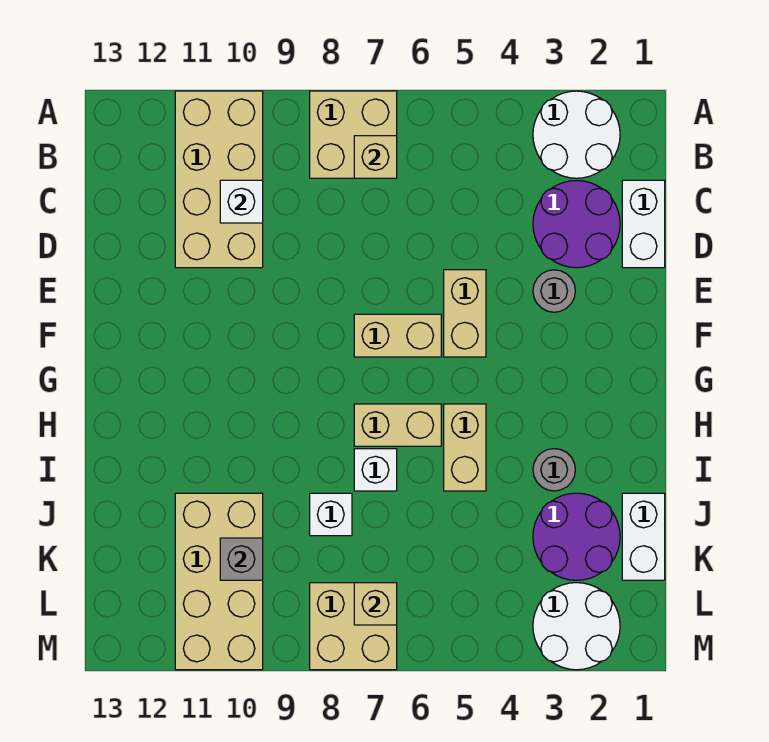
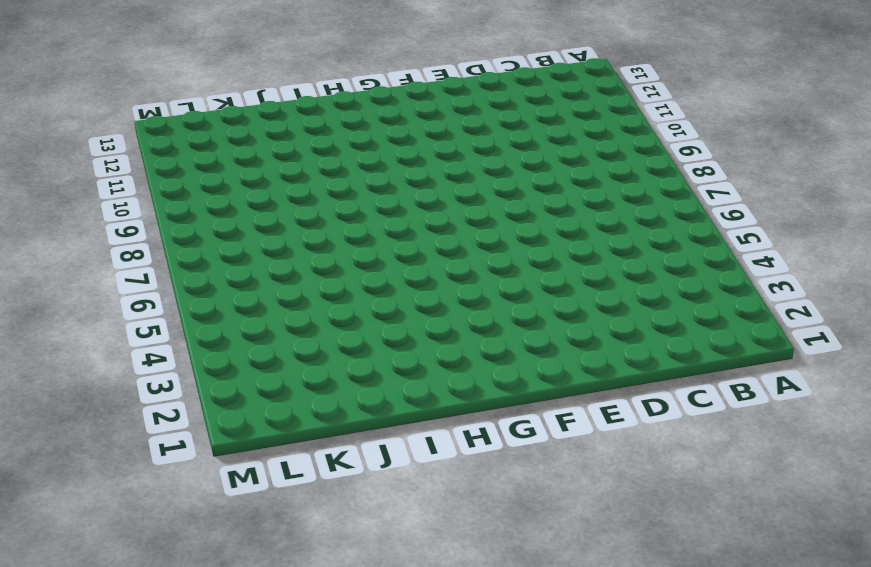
none -> white round brick A2:B3 level 1
none -> tan brick A7:B8 level 1
none -> tan brick A10:D11 level 1

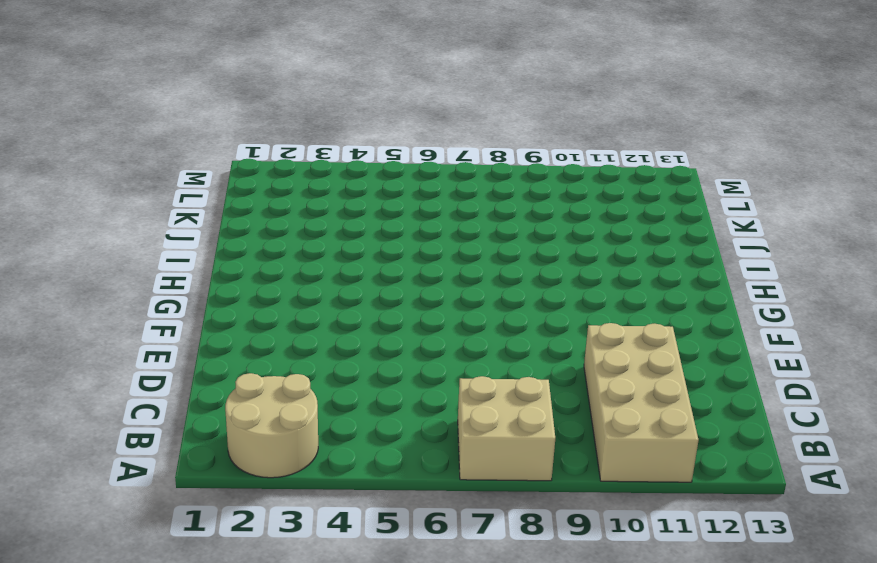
tan round brick A2:B3 level 1 -> white round brick A2:B3 level 1
none -> white brick C1:D1 level 1
none -> purple round brick C2:D3 level 1
none -> grey round brick E3 level 1

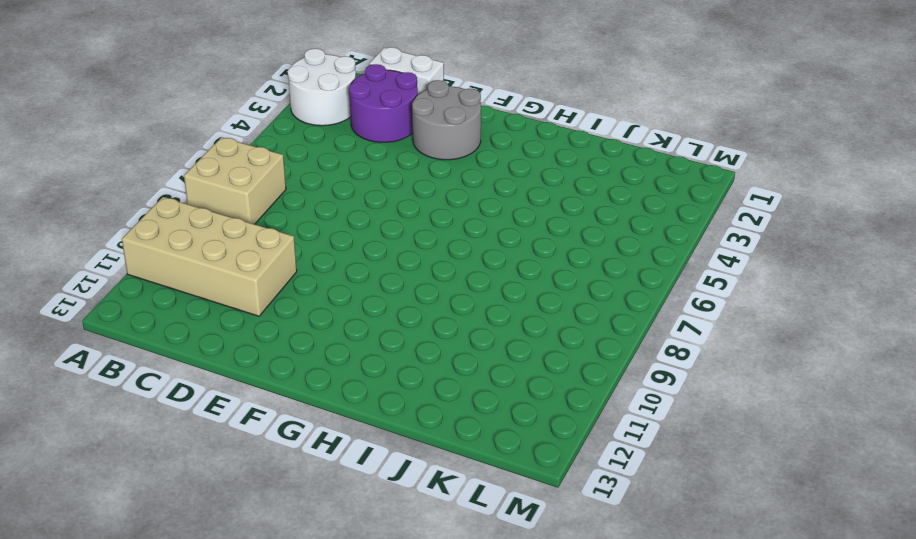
grey round brick E2:F3 level 1 -> grey round brick E3 level 1
none -> tan brick E5:F5 level 1
none -> tan brick F6:F7 level 1
none -> tan brick H5:I5 level 1

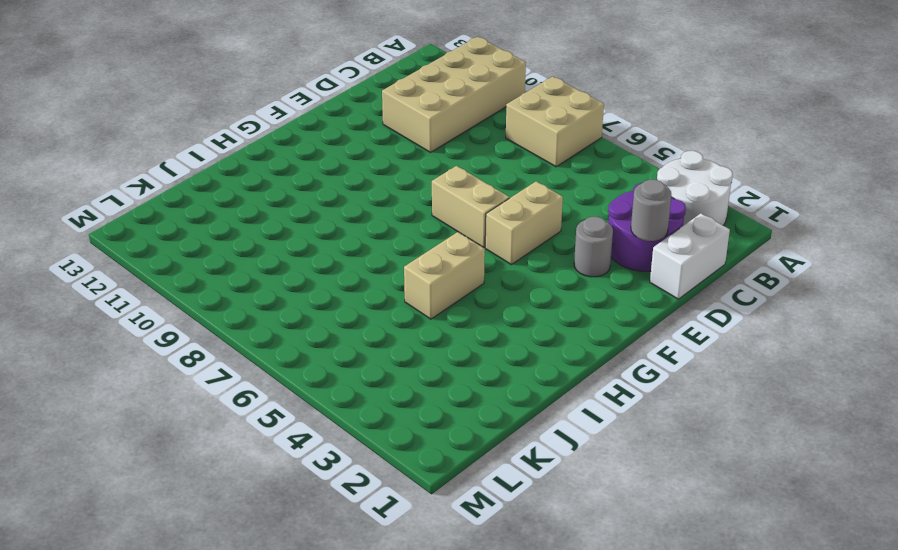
grey round brick D2 level 2 -> grey round brick I3 level 1
none -> tan brick H6:H7 level 1
none -> white brick I7 level 1
none -> white brick J1:K1 level 1

